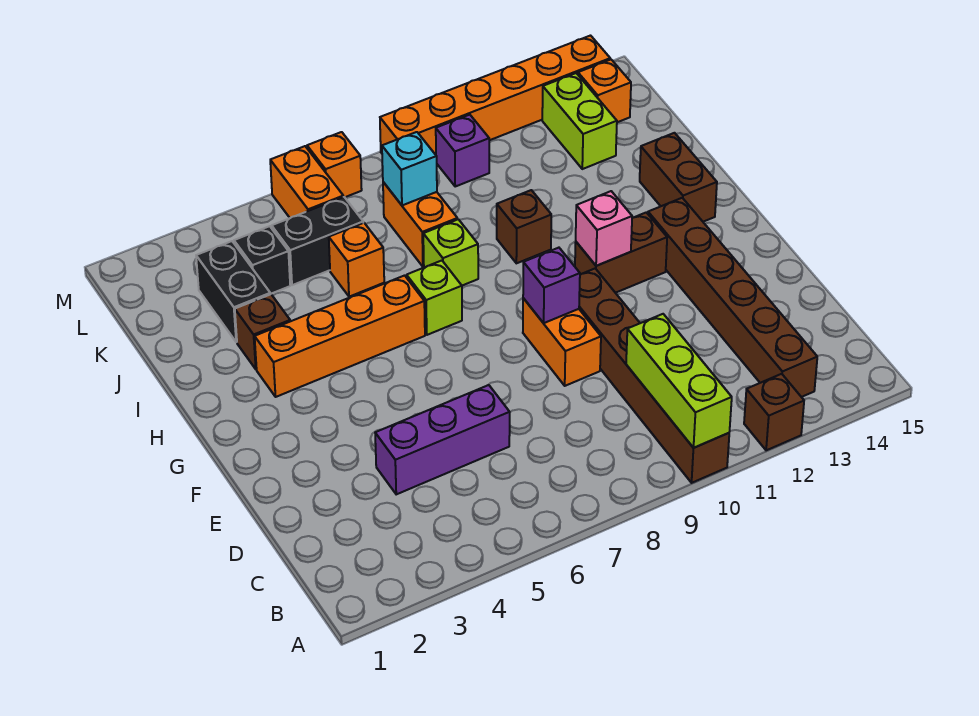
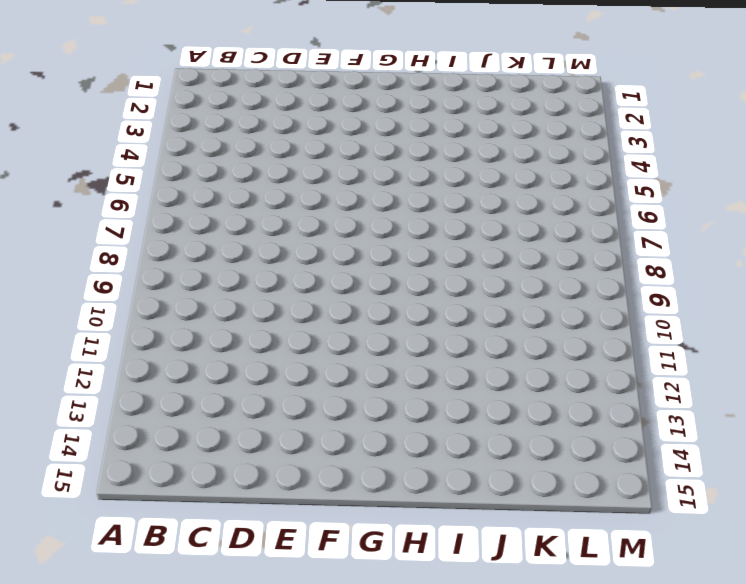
none -> brown brick A10:F10 level 1
none -> brown brick A12 level 1
none -> brown brick B13:G13 level 1

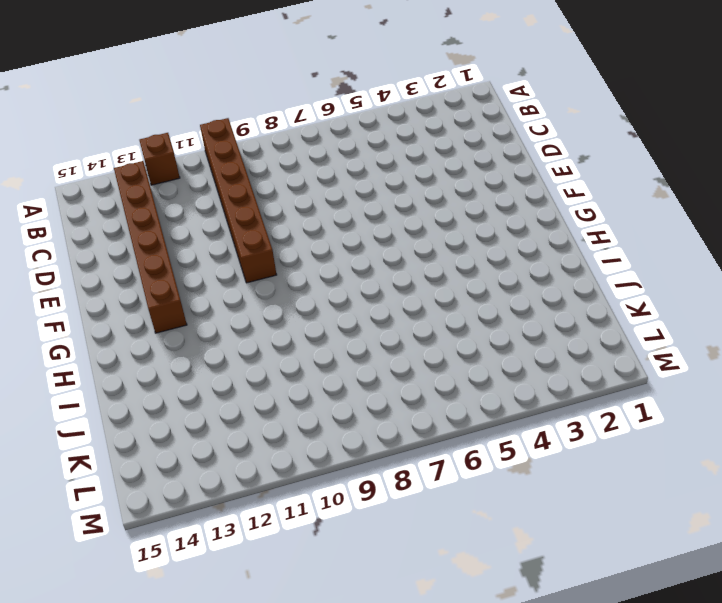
none -> purple brick D4:D6 level 1
none -> orange brick E9:F9 level 1
none -> brown brick G11:G12 level 1

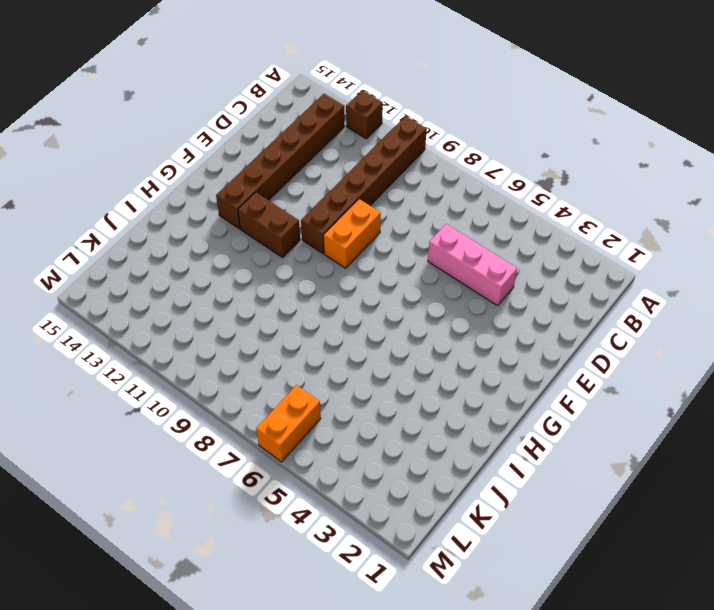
pink brick D4:D6 level 1 -> purple brick D4:D6 level 1
none -> orange brick H3:H6 level 1
none -> lime brick H7 level 1
none -> brown brick H14:I14 level 1

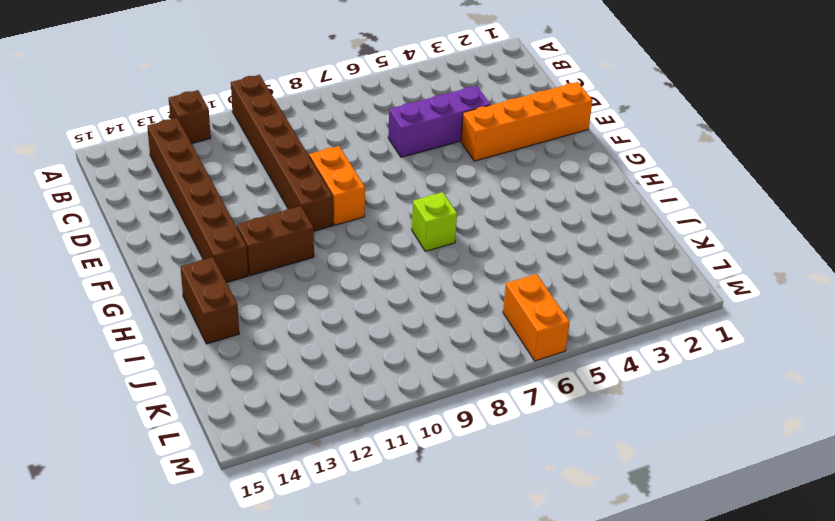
orange brick E1:E4 level 1 -> orange brick H3:H6 level 1
none -> brown brick I3 level 1
none -> lime brick I8 level 1
none -> brown brick I10 level 1

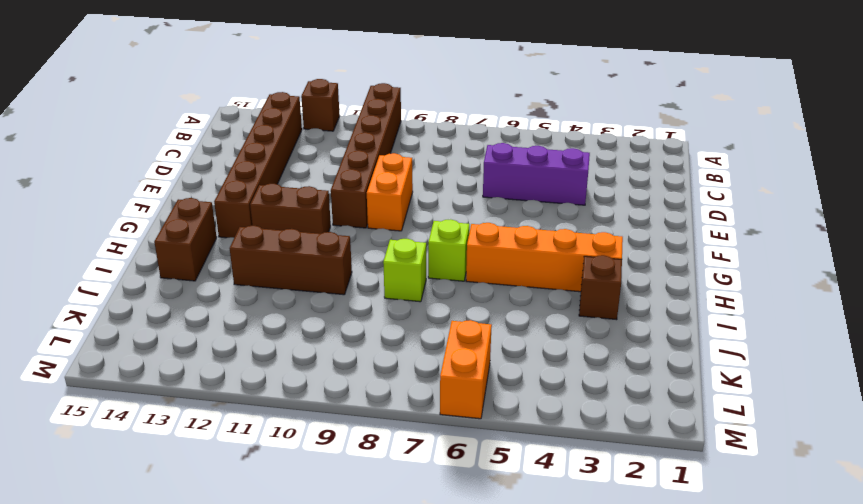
brown brick I10:I12 level 1 -> brown brick I10 level 1
none -> black brick J3:K3 level 1
none -> orange brick J6 level 1
none -> orange brick J8:K8 level 1

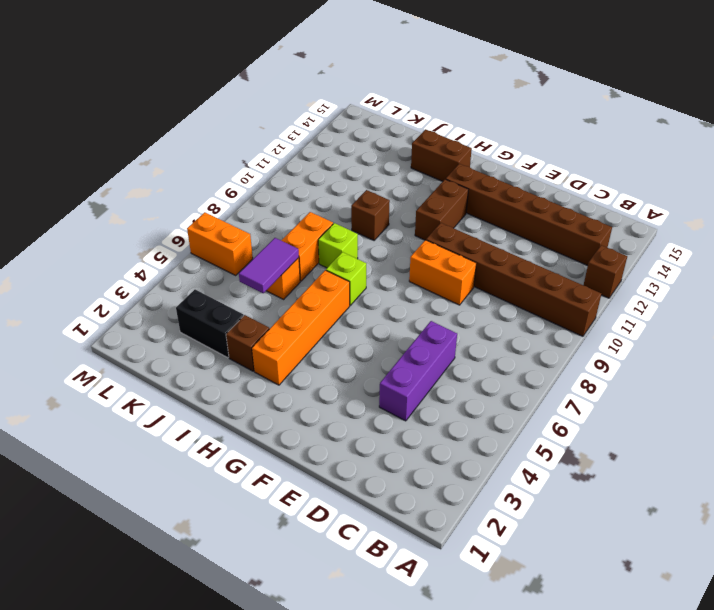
purple tile J5:J6 level 2 -> none
orange brick J7:J8 level 1 -> orange brick J8:K8 level 1
none -> black brick K4 level 1
none -> black brick K5:K6 level 1
none -> lime brick K13:L13 level 1

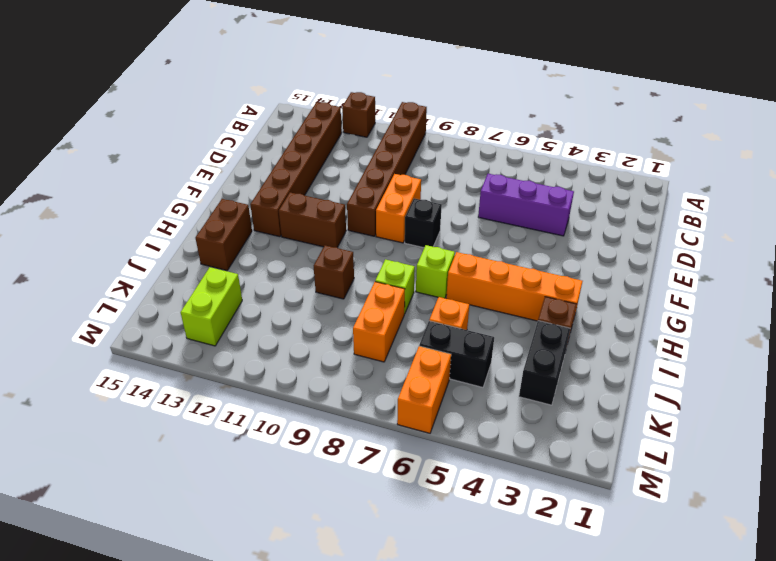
black brick F8 level 1 -> black brick K4 level 1
none -> purple brick L10 level 1
none -> orange brick L14 level 1
none -> orange brick M7 level 1

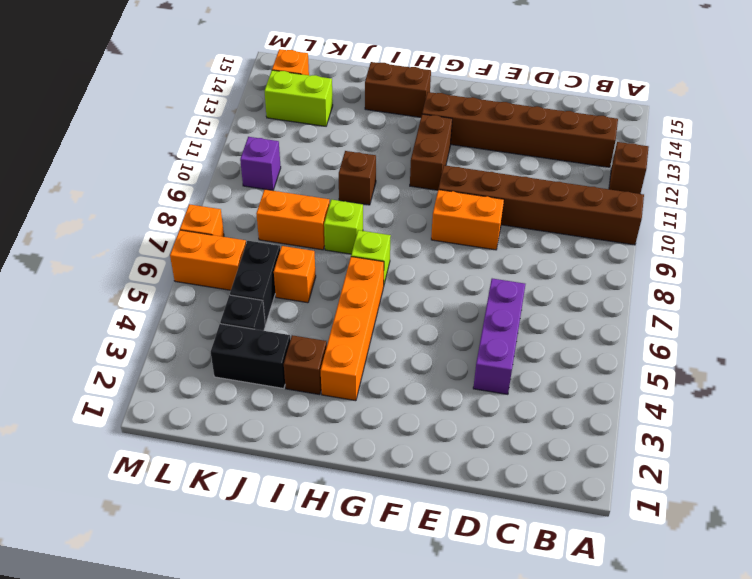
none -> orange brick M9:M14 level 1
none -> lime brick A10:C10 level 2
none -> purple brick F9 level 2

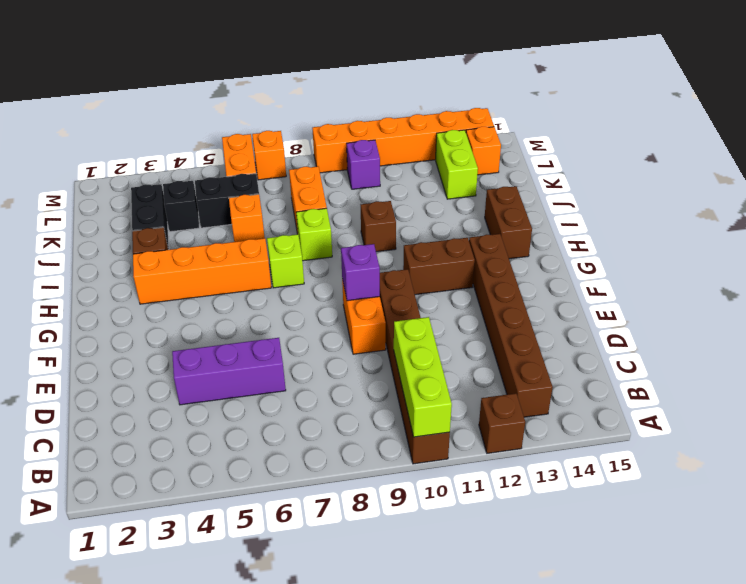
none -> pink brick G11 level 2
none -> cyan brick K8 level 2

